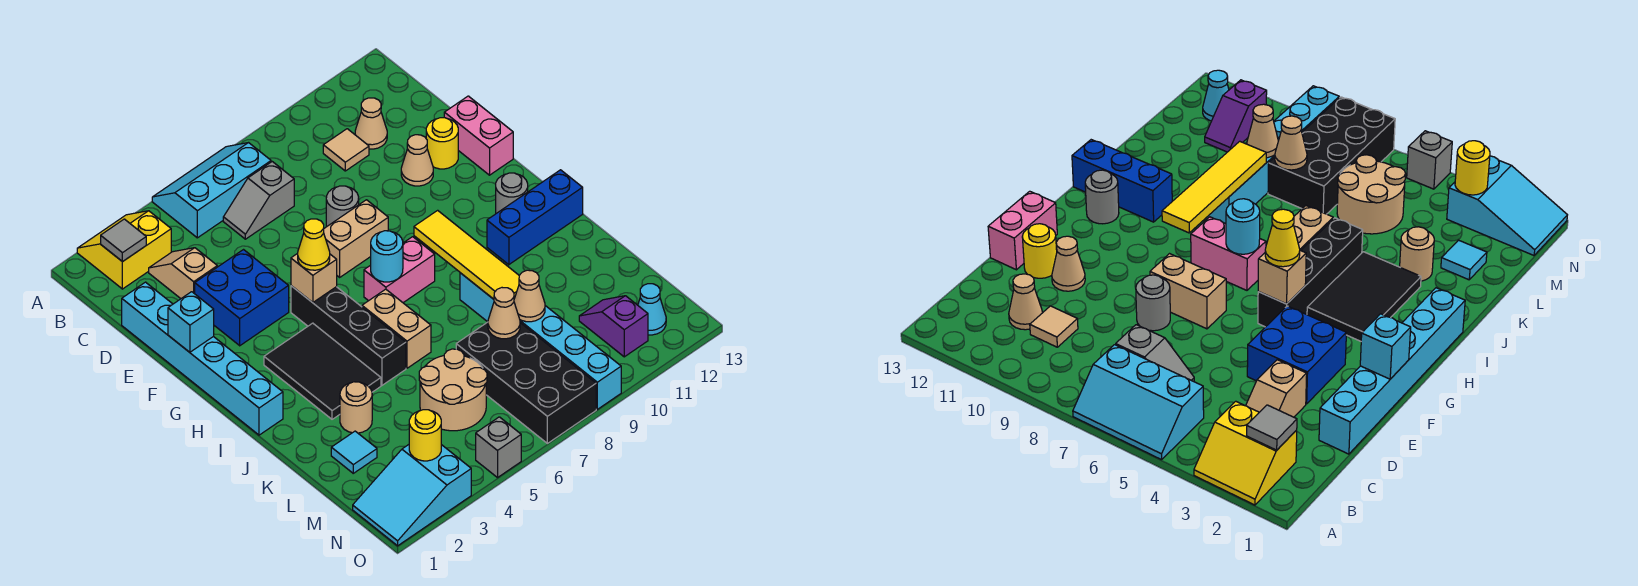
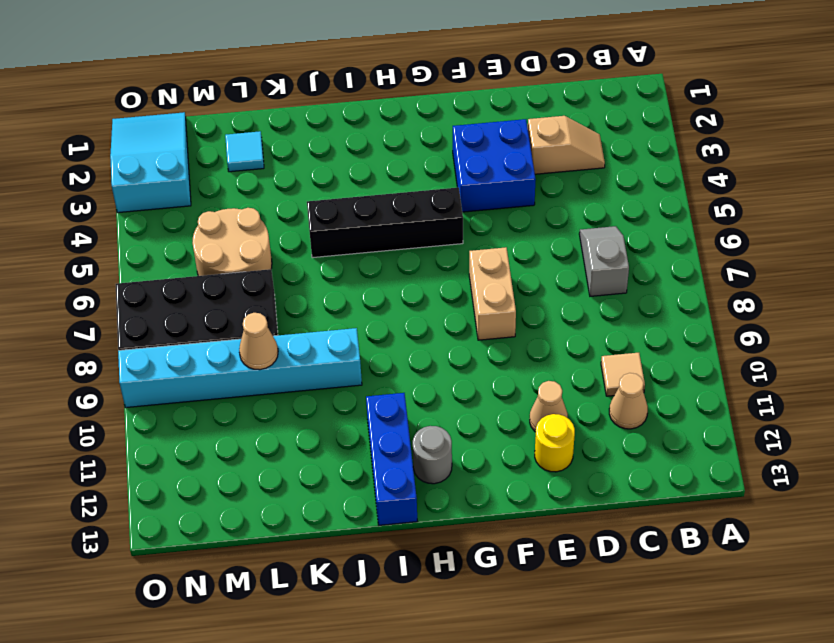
none -> yellow slope A2:B3 level 1 top B
none -> cyan slope A5:B7 level 1 top B
none -> cyan brick D1:I1 level 1
none -> grey round brick E8 level 1

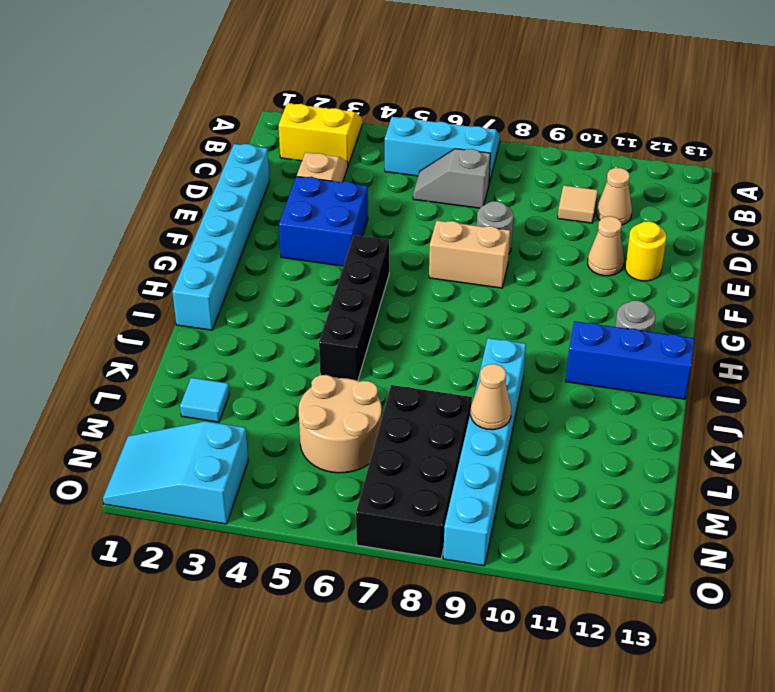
none -> pink brick E13:F13 level 1
none -> black tile H3:J4 level 1
none -> pink brick H7:H8 level 1
none -> tan brick I6:J6 level 1

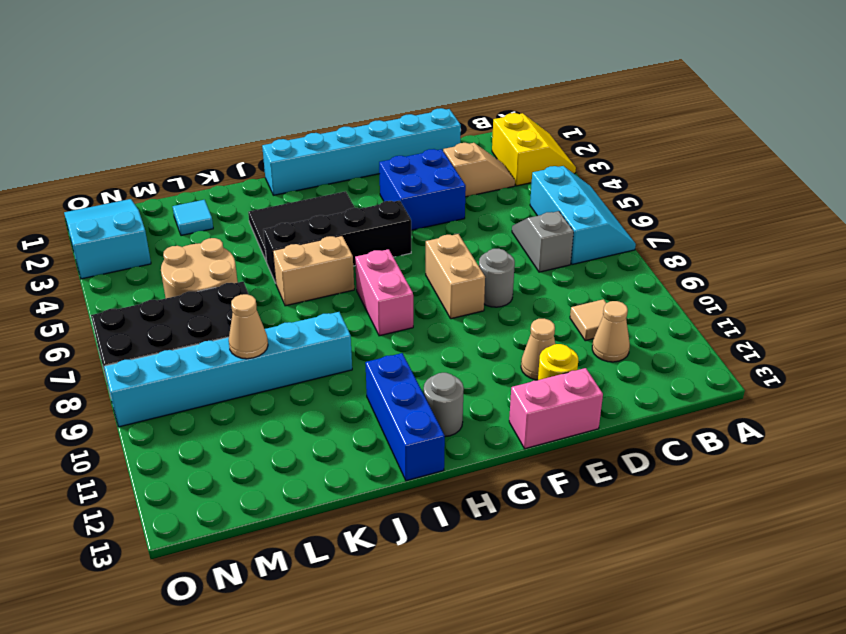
none -> tan round brick K3 level 1
none -> purple slope M11:N11 level 1 top N
none -> cyan cone N12 level 1
none -> grey brick O5 level 1

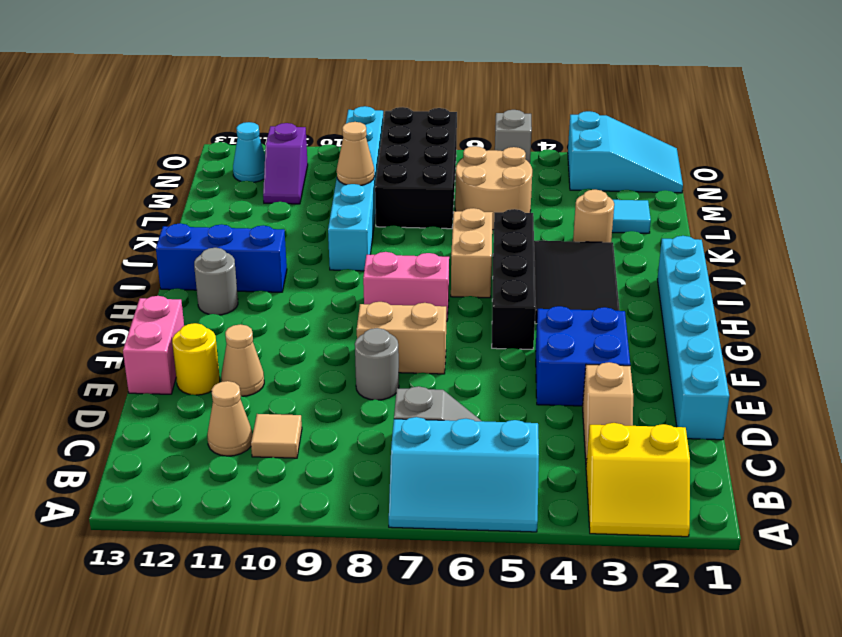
none -> grey tile B2 level 2
none -> cyan brick F1 level 2
none -> tan brick G5 level 2
none -> cyan round brick H7 level 2

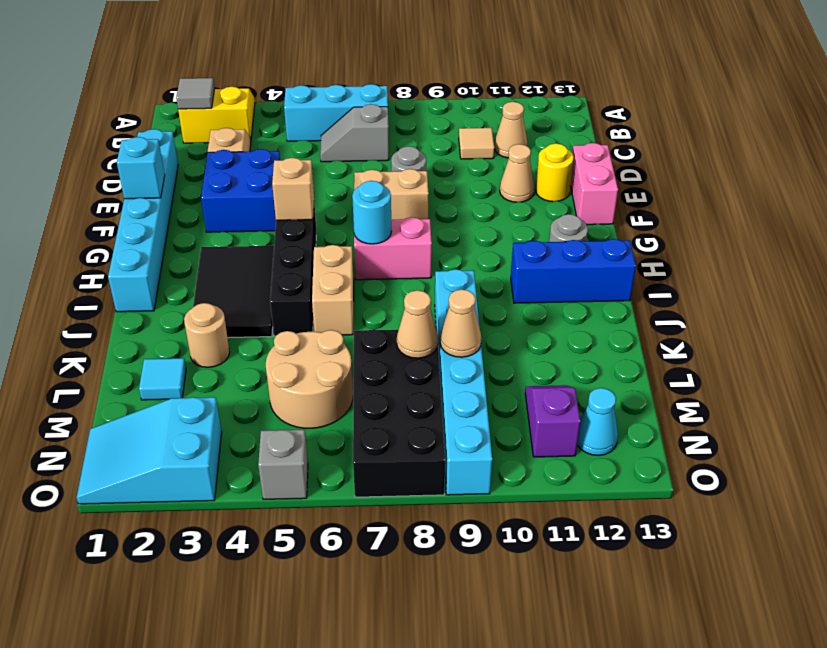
none -> yellow tile H9:K9 level 2
none -> yellow round brick N3 level 2
none -> yellow cone G5 level 3

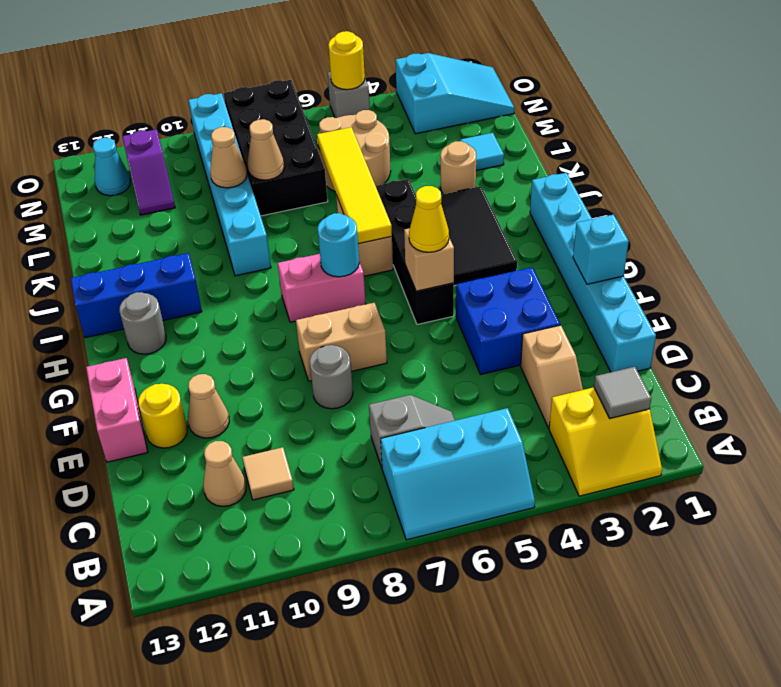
yellow tile I6:L6 level 2 -> yellow tile H9:K9 level 2
yellow round brick O5 level 2 -> yellow round brick N3 level 2

